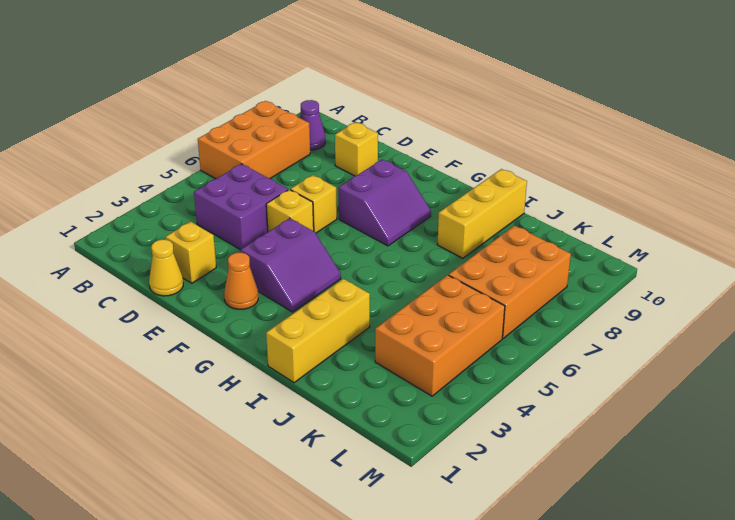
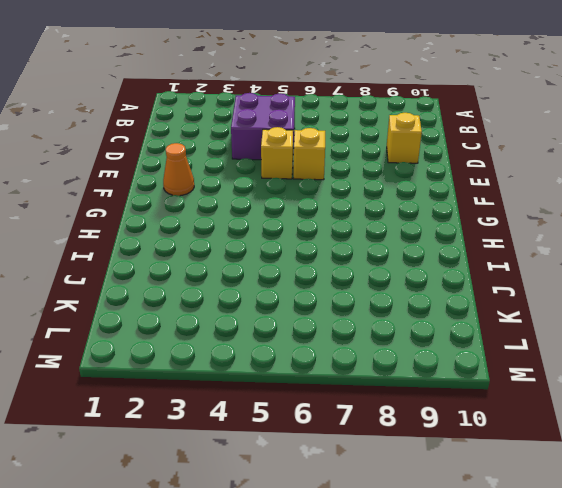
none -> orange brick A6:B8 level 1
none -> purple cone B9 level 1
none -> yellow cone D1 level 1

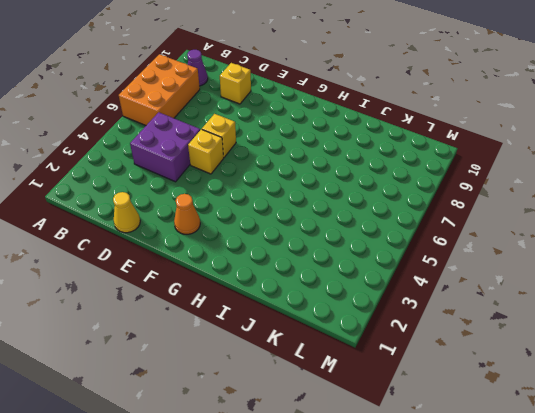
none -> yellow brick D2 level 1
none -> purple slope F3:G4 level 1 top F
none -> purple slope F7:G8 level 1 top F

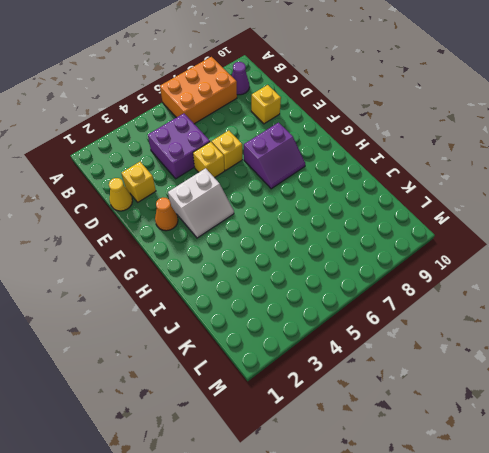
white slope F3:G4 level 1 top F -> purple slope F3:G4 level 1 top F
none -> yellow brick I1:I3 level 1
none -> yellow brick I8:I10 level 1
none -> orange brick K3:L5 level 1

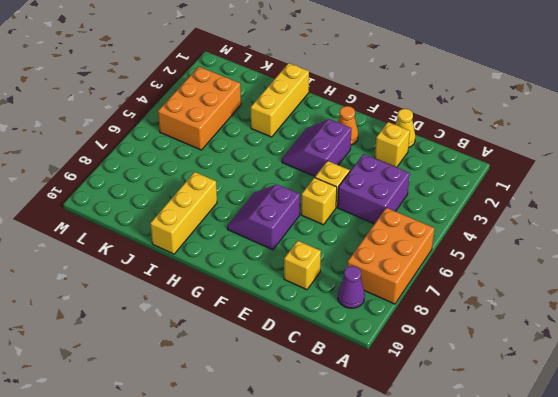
none -> orange brick K6:L8 level 1

